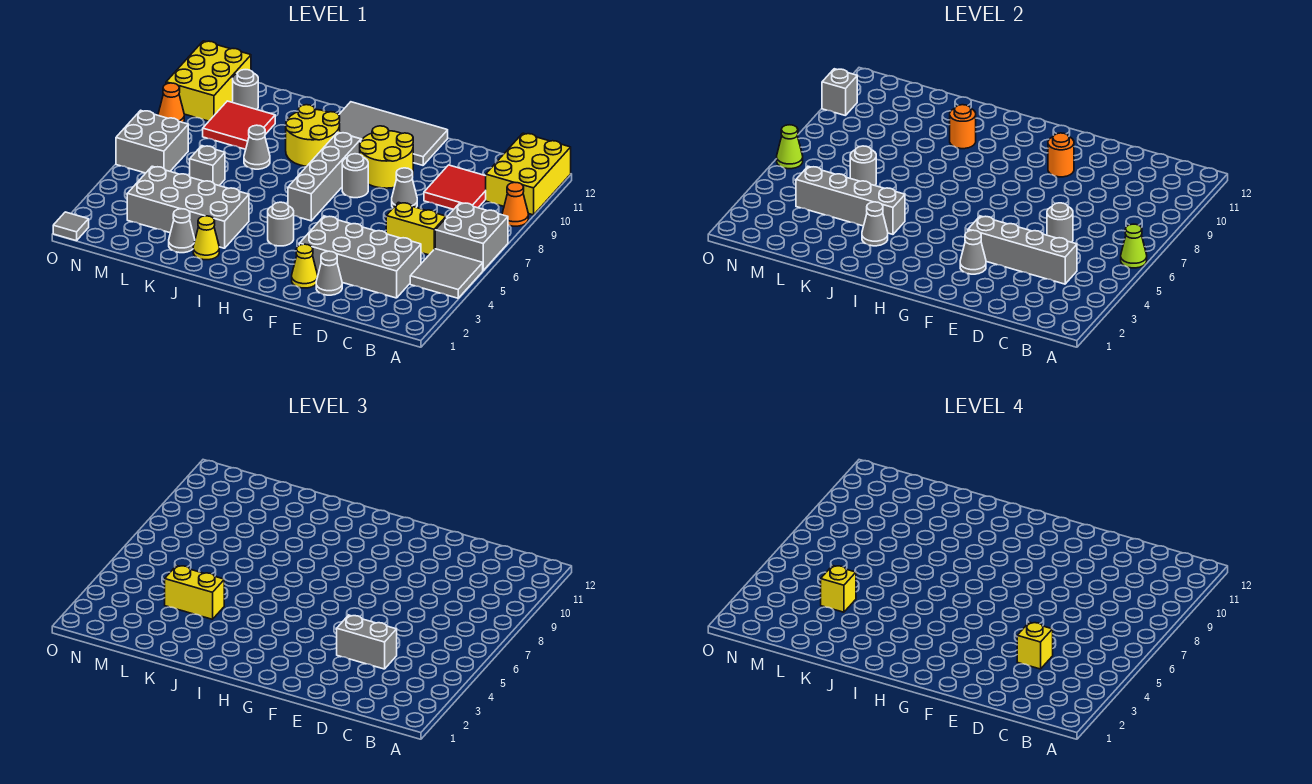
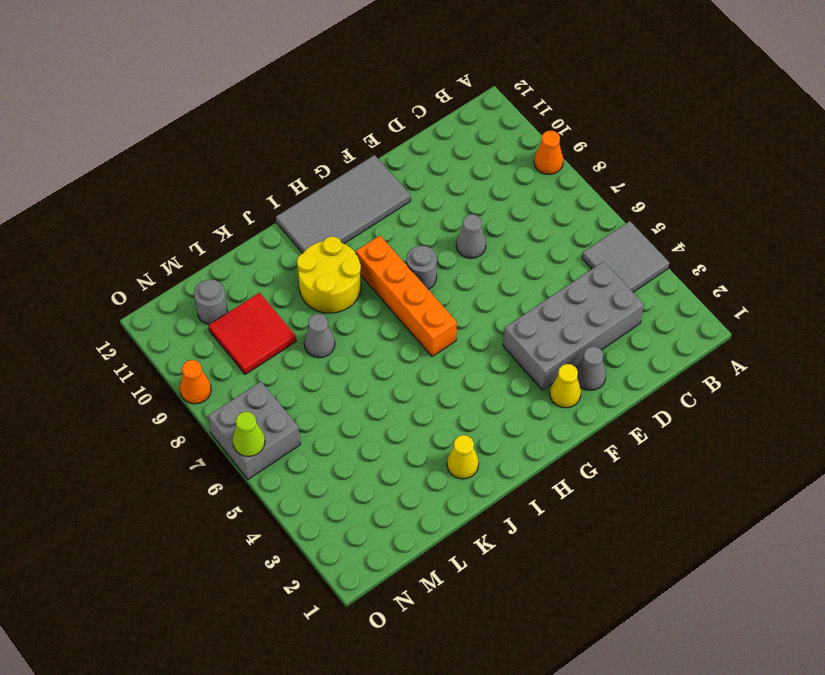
orange brick H6:H9 level 1 -> grey brick H6:H9 level 1
none -> grey brick A6:B7 level 1
none -> yellow brick A10:B12 level 1
none -> yellow brick C6:D6 level 1
none -> red tile C9:D10 level 1

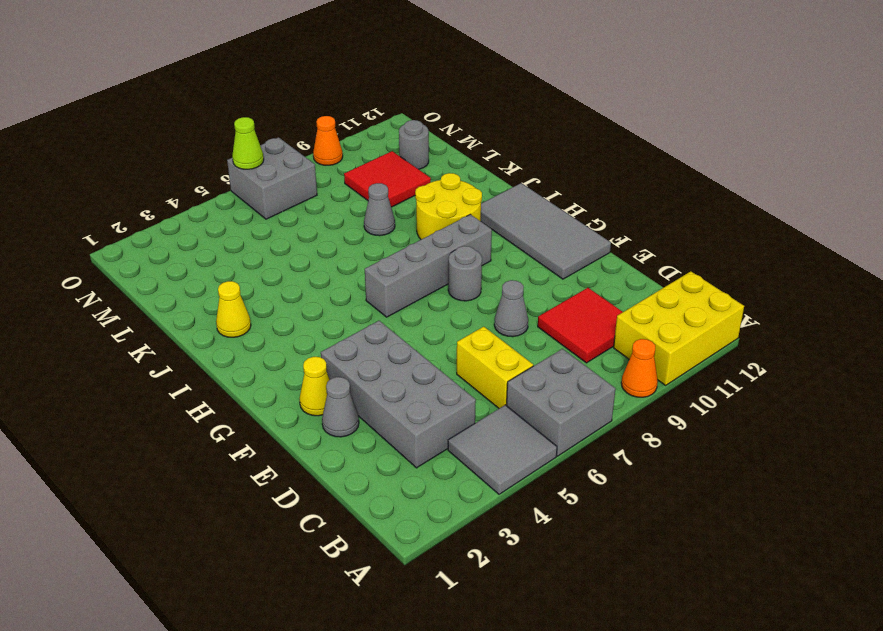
none -> yellow round brick F9:G10 level 1
none -> grey round brick H4 level 1
none -> grey brick J3:M4 level 1
none -> grey cone K2 level 1

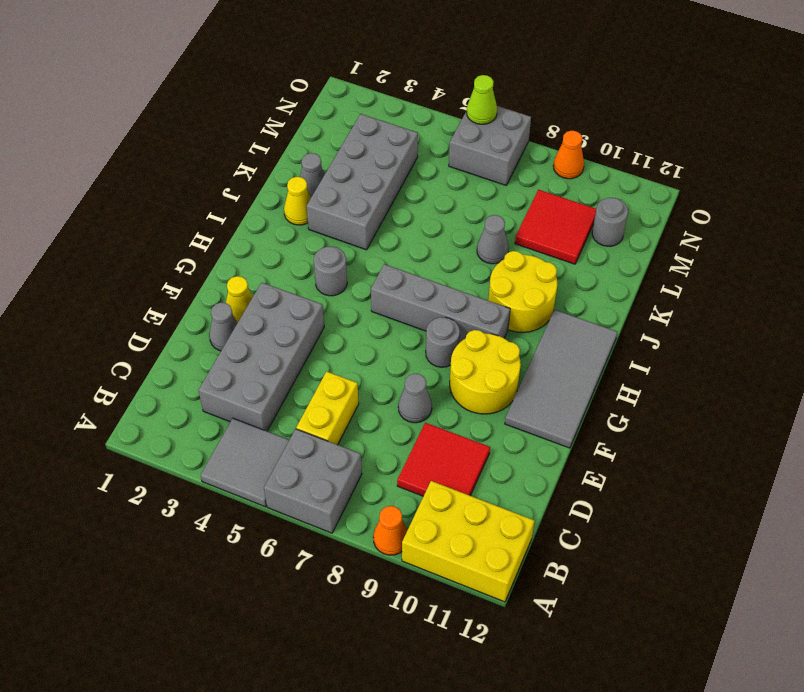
none -> grey brick L6 level 1
none -> yellow brick N10:O12 level 1
none -> grey tile O1 level 1
none -> lime cone A6 level 2

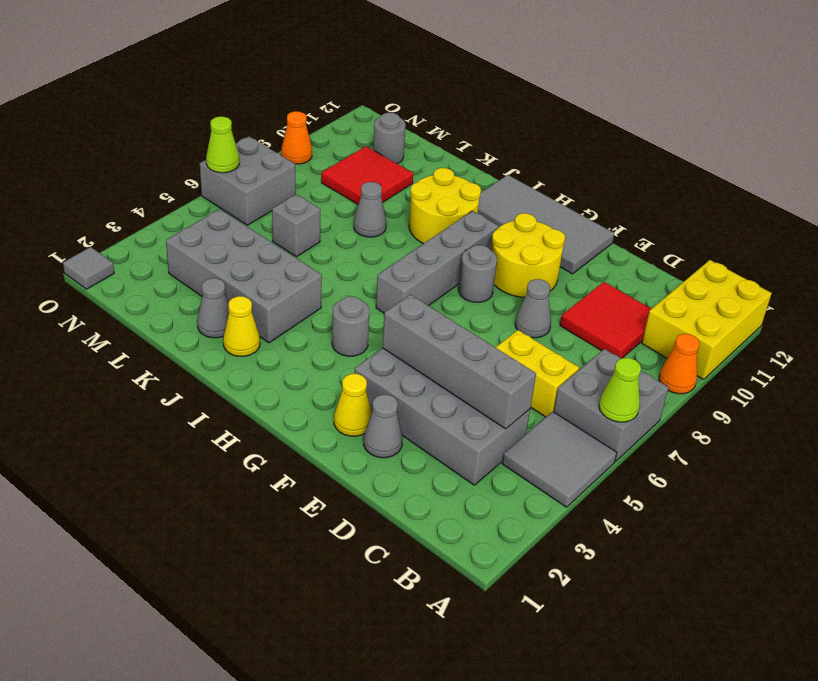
none -> yellow brick N10:O12 level 1
none -> grey round brick D6 level 2
none -> grey cone F3 level 2
none -> orange round brick F10 level 2

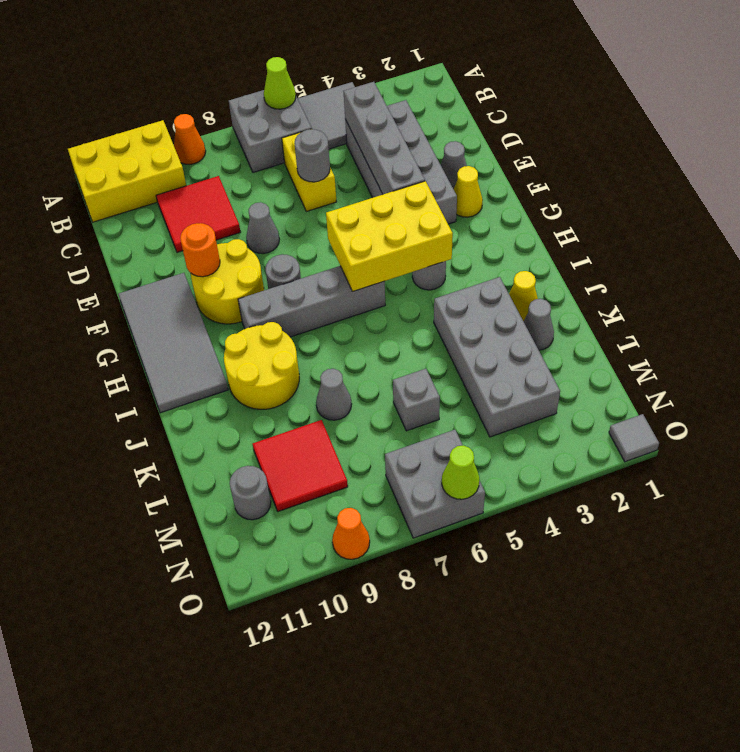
yellow brick G4:H6 level 2 -> yellow brick N10:O12 level 1
none -> grey cone F3 level 2
none -> grey cone J3 level 2
none -> grey brick J4:M4 level 2
none -> orange round brick J10 level 2

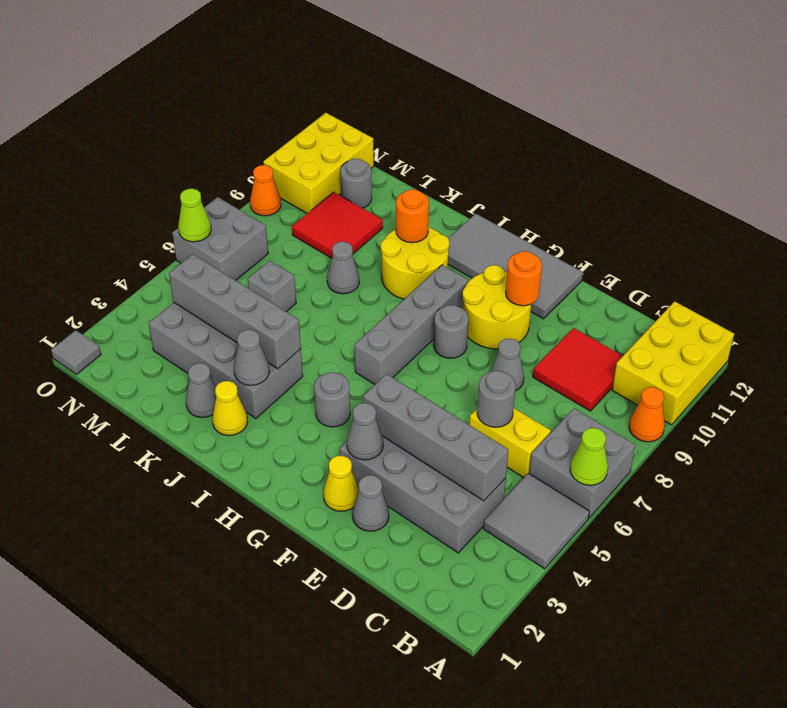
none -> grey round brick L6 level 2
none -> grey brick O10 level 2
none -> grey brick D4:E4 level 3
none -> yellow brick K4:L4 level 3

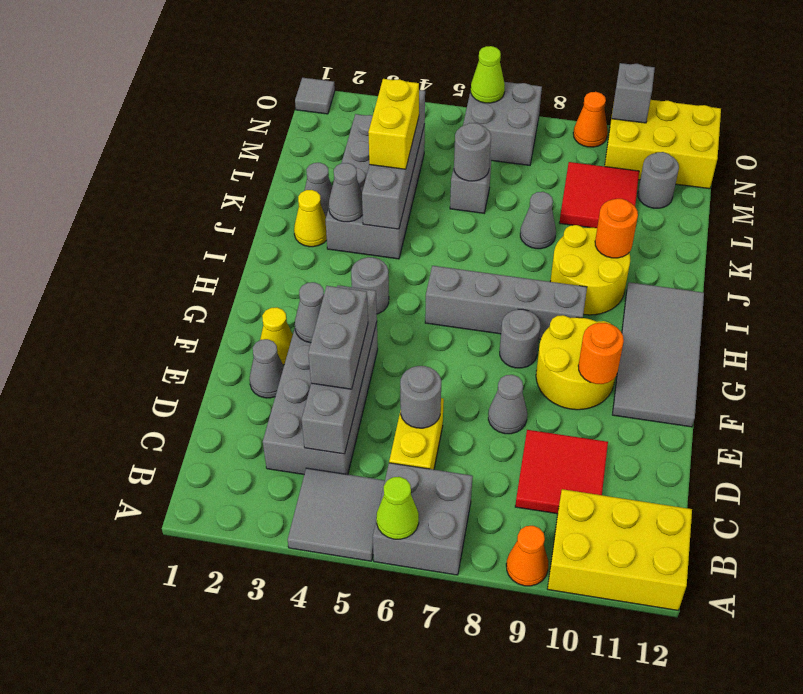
none -> yellow brick D4 level 4
none -> yellow brick L4 level 4

